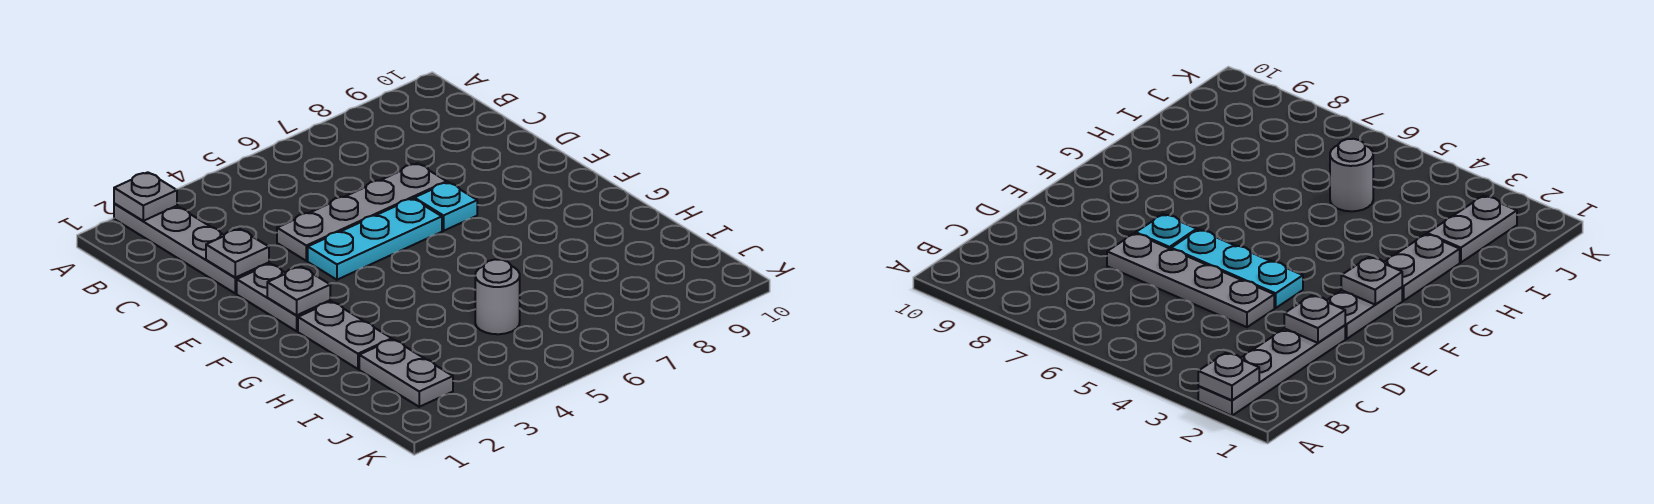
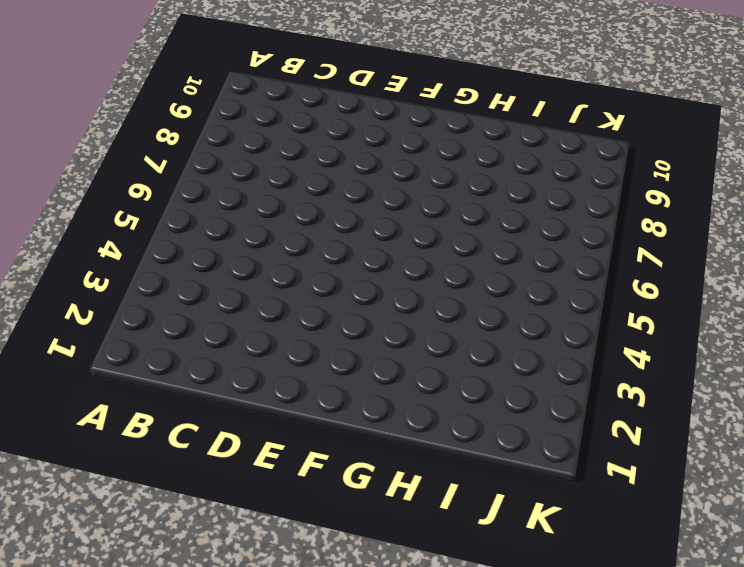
none -> grey plate A2:D2 level 1
none -> grey plate D4:D7 level 1

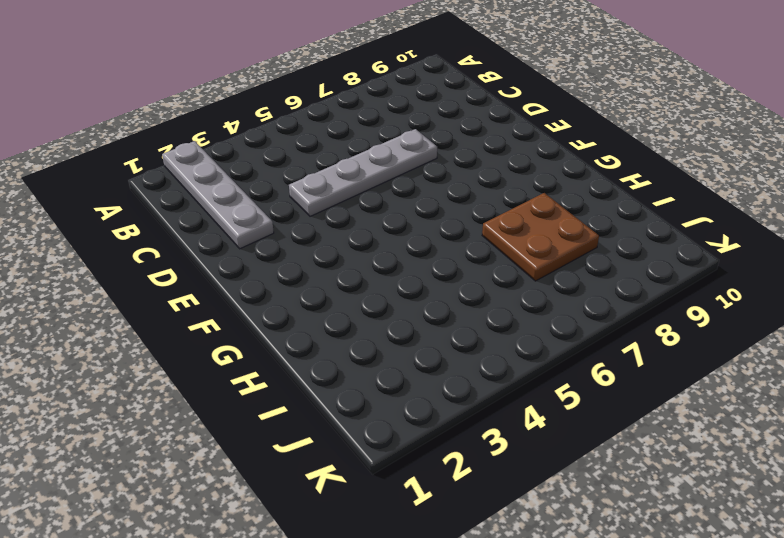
brown plate H7:I8 level 1 -> none
none -> grey plate E2:F2 level 1
none -> cyan plate E4:E6 level 1

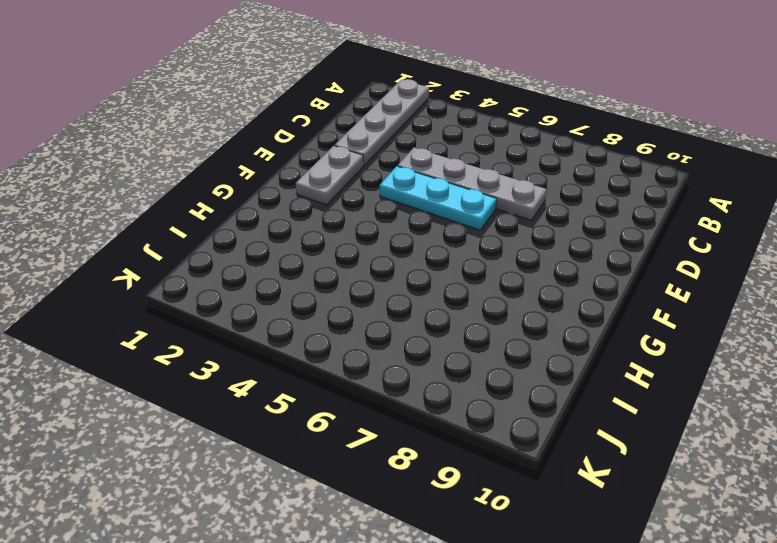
none -> cyan plate E7 level 1
none -> grey plate G2:H2 level 1

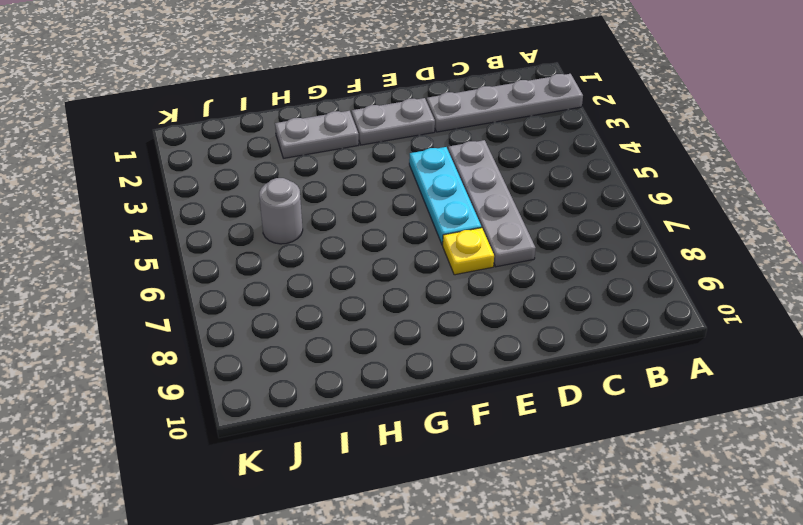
yellow plate E7 level 1 -> cyan plate E7 level 1
none -> grey plate I2:J2 level 1
none -> grey plate A2 level 2

